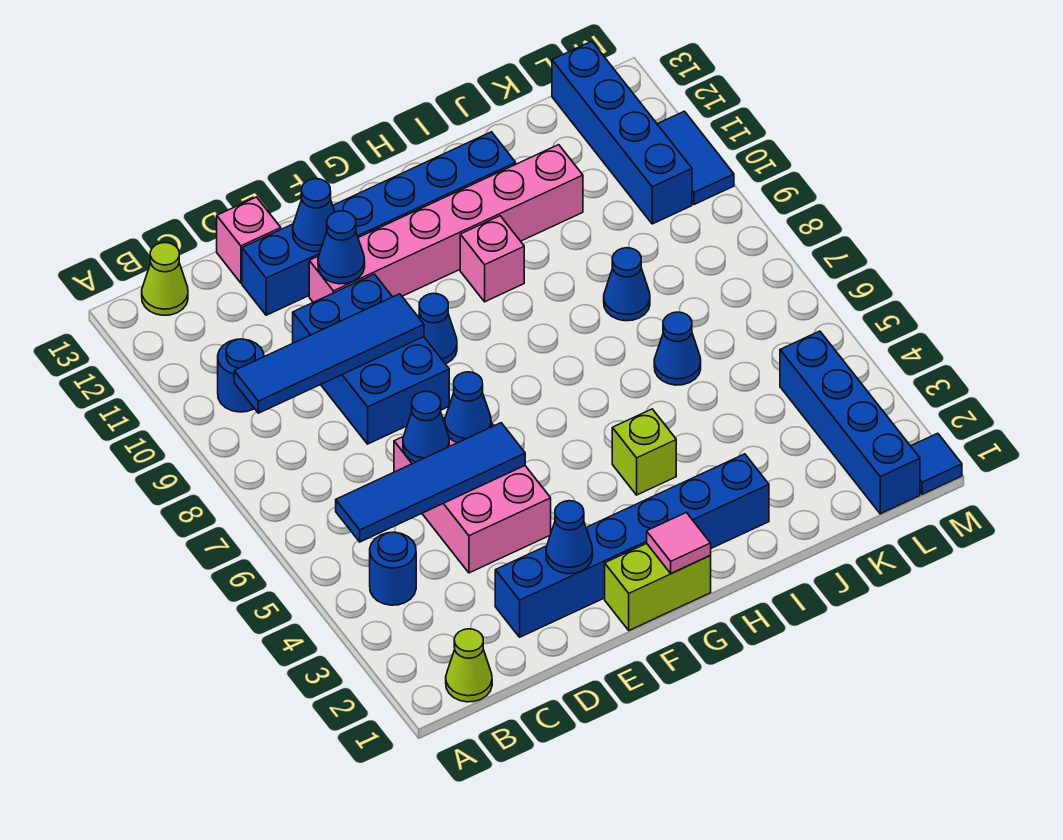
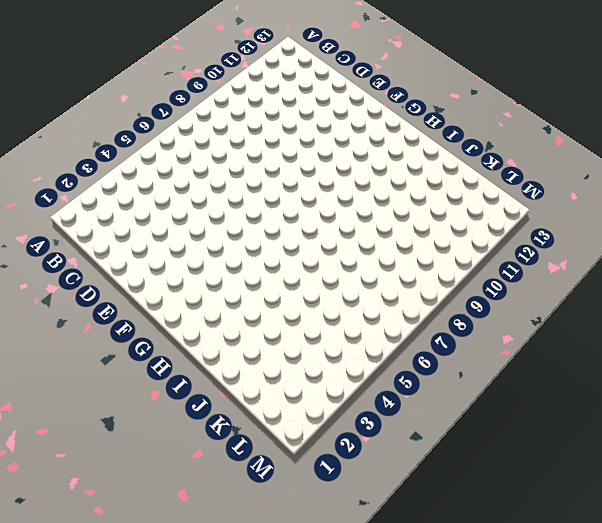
none -> lime cone B1 level 1
none -> blue round brick B4 level 1
none -> blue round brick B10 level 1

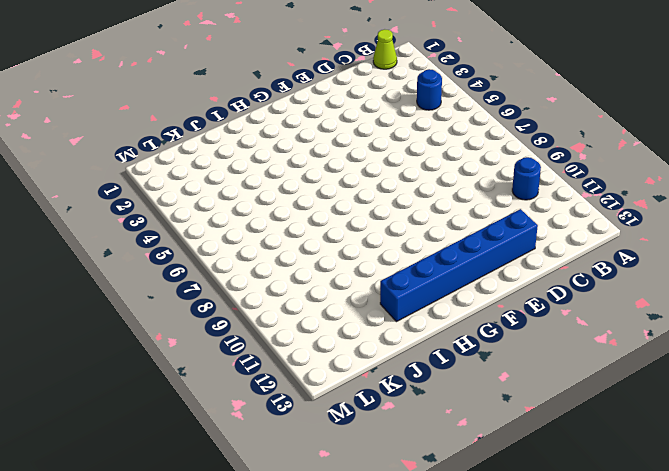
none -> lime cone B13 level 1
none -> blue brick D2:I2 level 1
none -> pink brick D4:E6 level 1

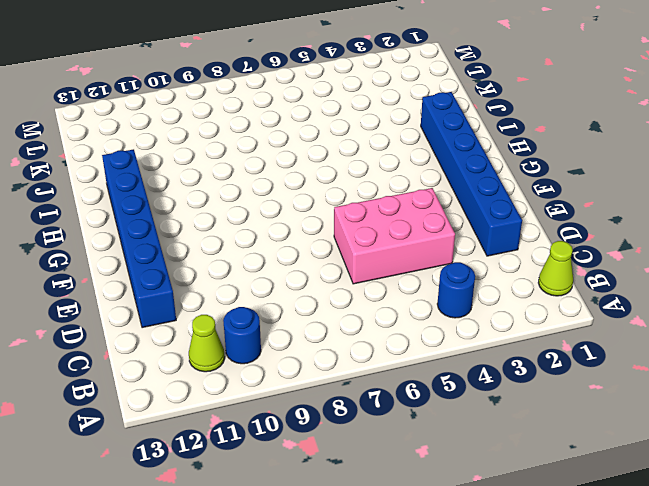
lime cone B11 level 1 -> lime cone B13 level 1
none -> blue brick D8:E10 level 1
none -> pink brick D13 level 1
none -> pink brick E11:J11 level 1

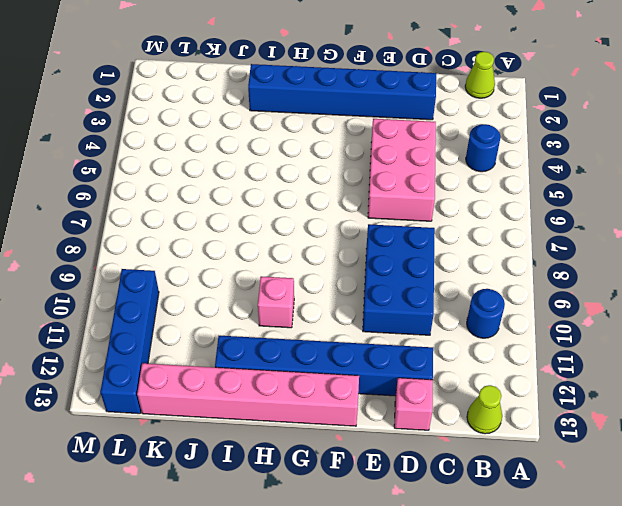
pink brick F13:K13 level 1 -> pink brick E11:J11 level 1
none -> lime brick F1:G1 level 1
none -> blue cone F9 level 1
none -> lime brick H4 level 1

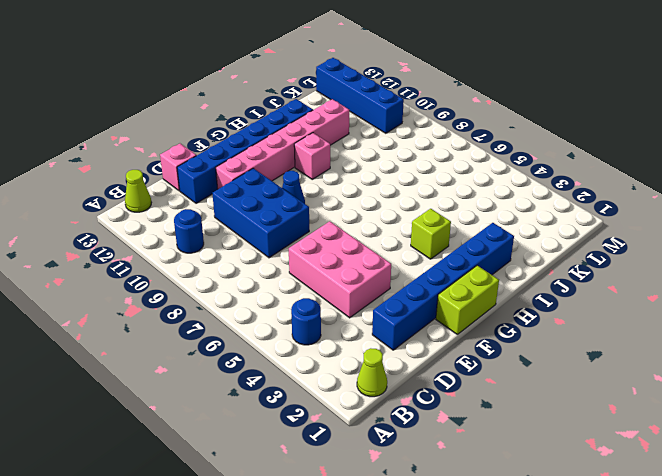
none -> blue cone J6 level 1
none -> blue cone J8 level 1
none -> blue brick L1:L4 level 1

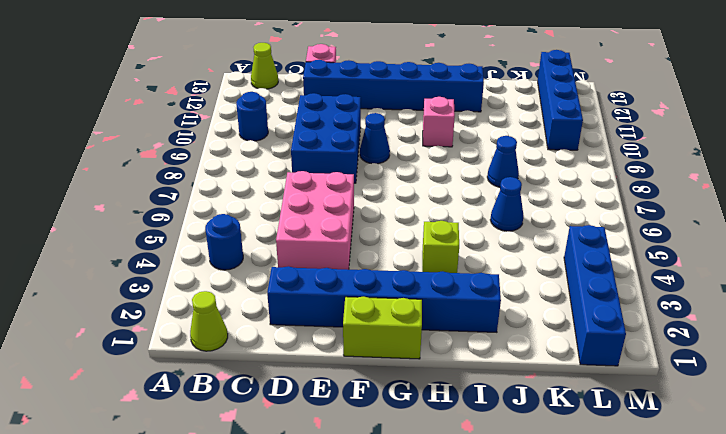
none -> pink brick E11:J11 level 1
none -> blue tile M1 level 1
none -> blue tile M10:M11 level 1

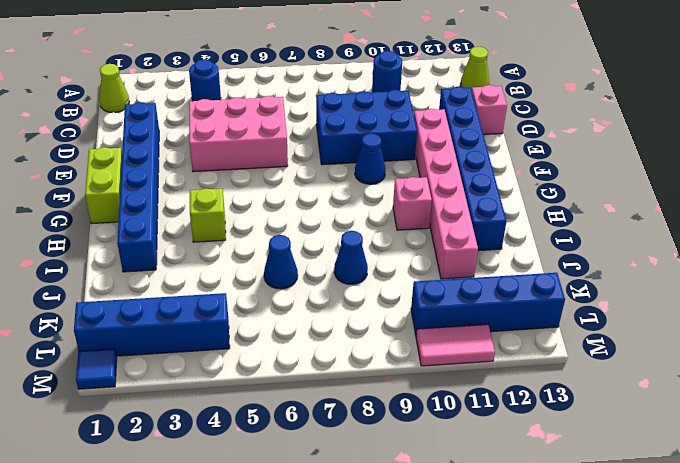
pink tile M10:M11 level 1 -> blue tile M10:M11 level 1
none -> blue tile B5:E5 level 2
none -> blue tile B9:E9 level 2
none -> blue cone D6 level 2

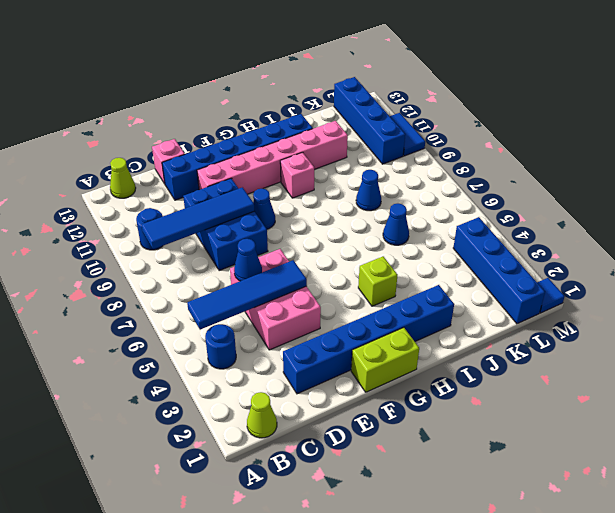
none -> blue cone E2 level 2
none -> blue cone E6 level 2
none -> blue cone E11 level 2

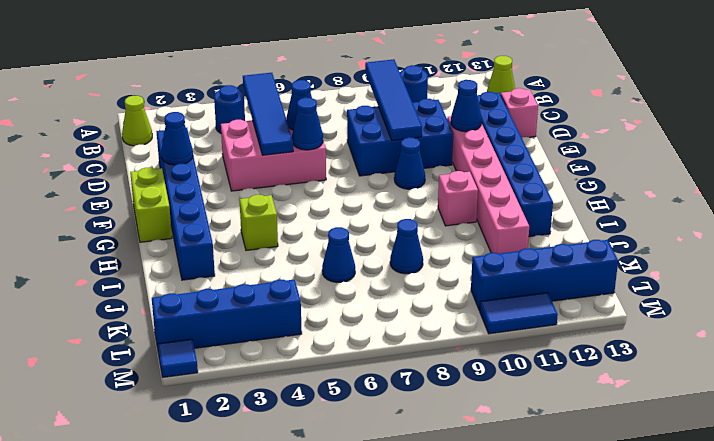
none -> blue cone E12 level 2
none -> pink tile G1 level 2

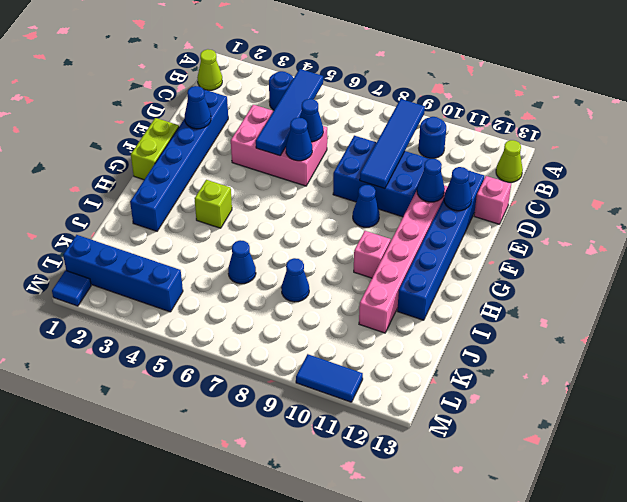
none -> blue brick L10:L13 level 1
none -> pink tile G1 level 2

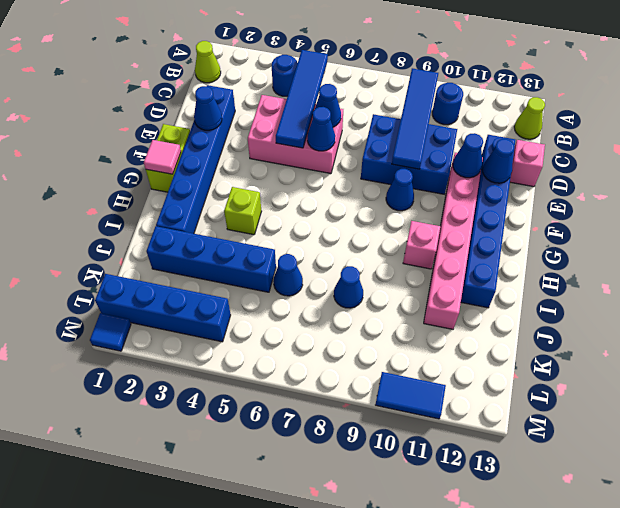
blue brick J2:J5 level 1 -> blue brick L10:L13 level 1

